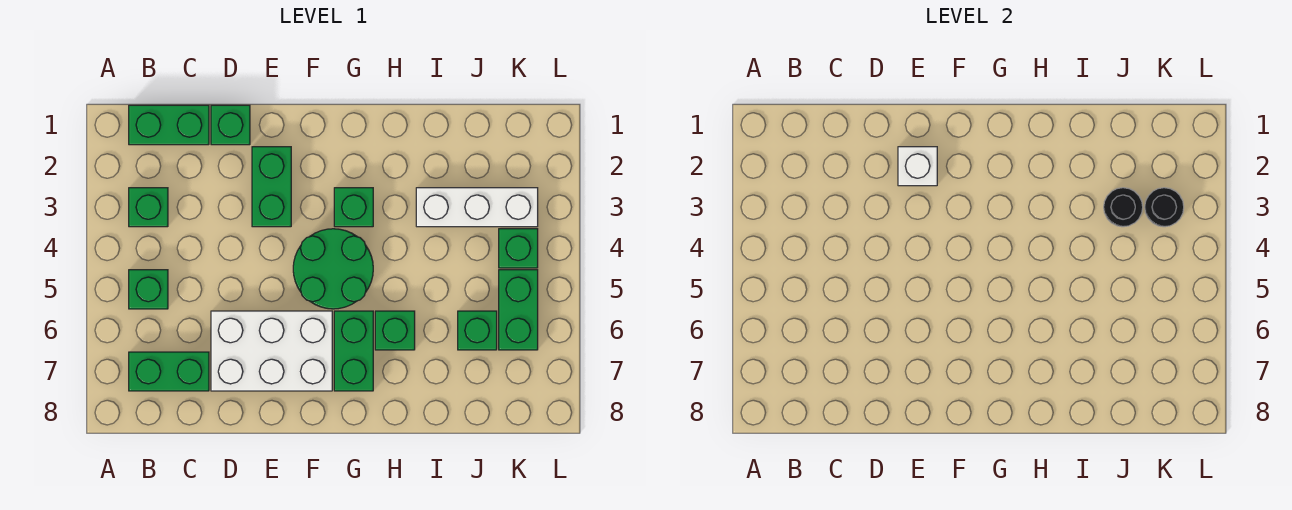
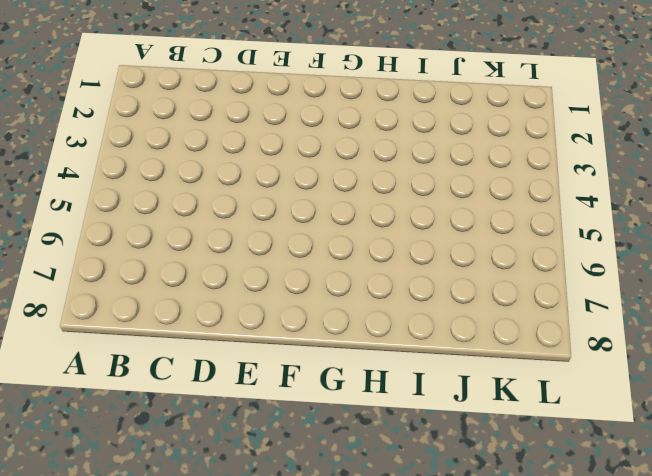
none -> green brick B1:C1 level 1
none -> green brick B3 level 1
none -> green brick B5 level 1

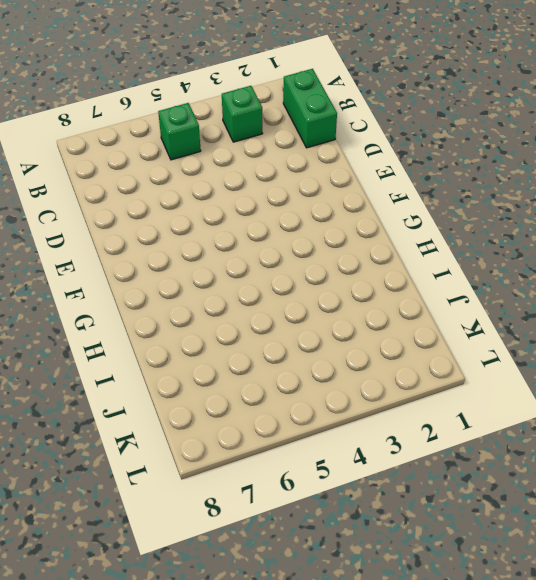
none -> green brick B7:C7 level 1
none -> green brick D1 level 1
none -> white brick D6:F7 level 1

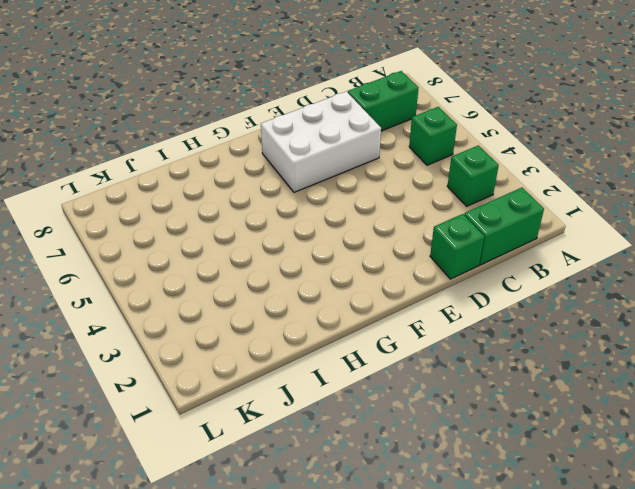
none -> green brick E2:E3 level 1
none -> green round brick F4:G5 level 1
none -> green brick G3 level 1

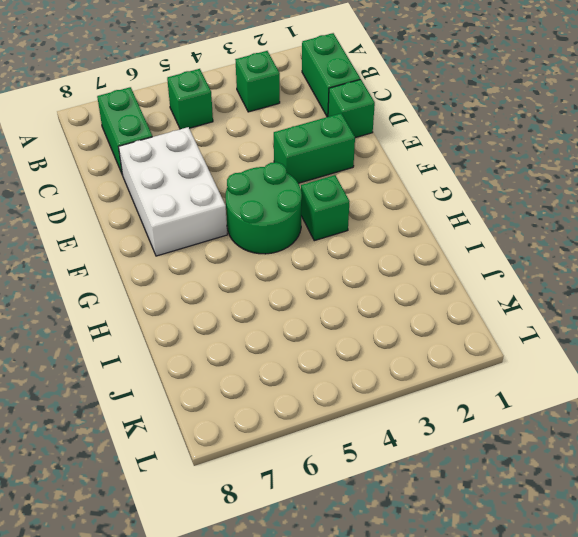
none -> green brick G6:G7 level 1
none -> green brick H6 level 1
none -> white brick I3:K3 level 1

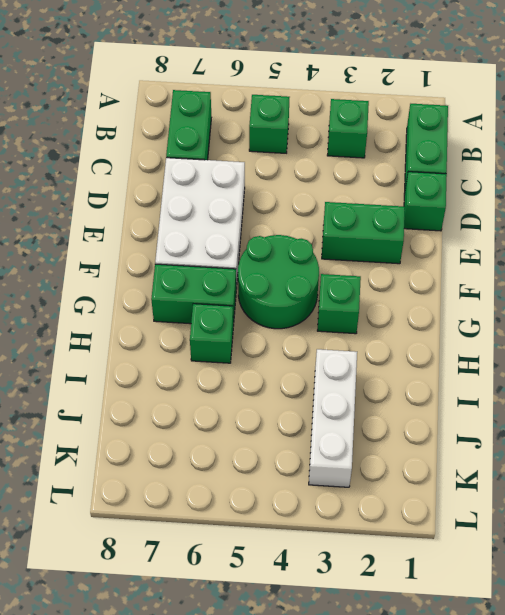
none -> green brick J6 level 1
none -> green brick K4 level 1
none -> green brick K5:K6 level 1

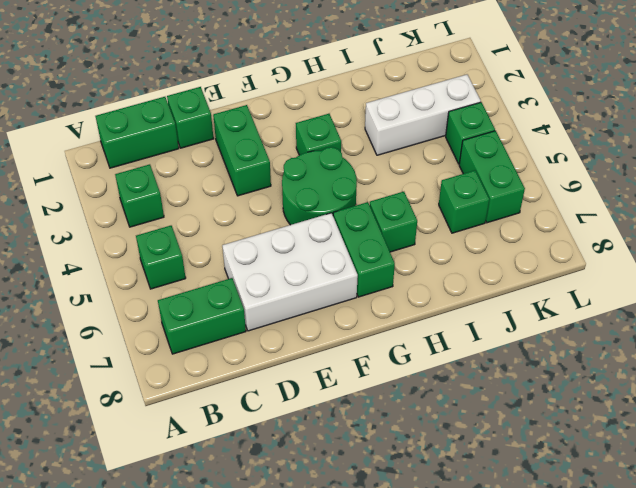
none -> white brick E2 level 2
none -> black round brick J3 level 2
none -> black round brick K3 level 2

